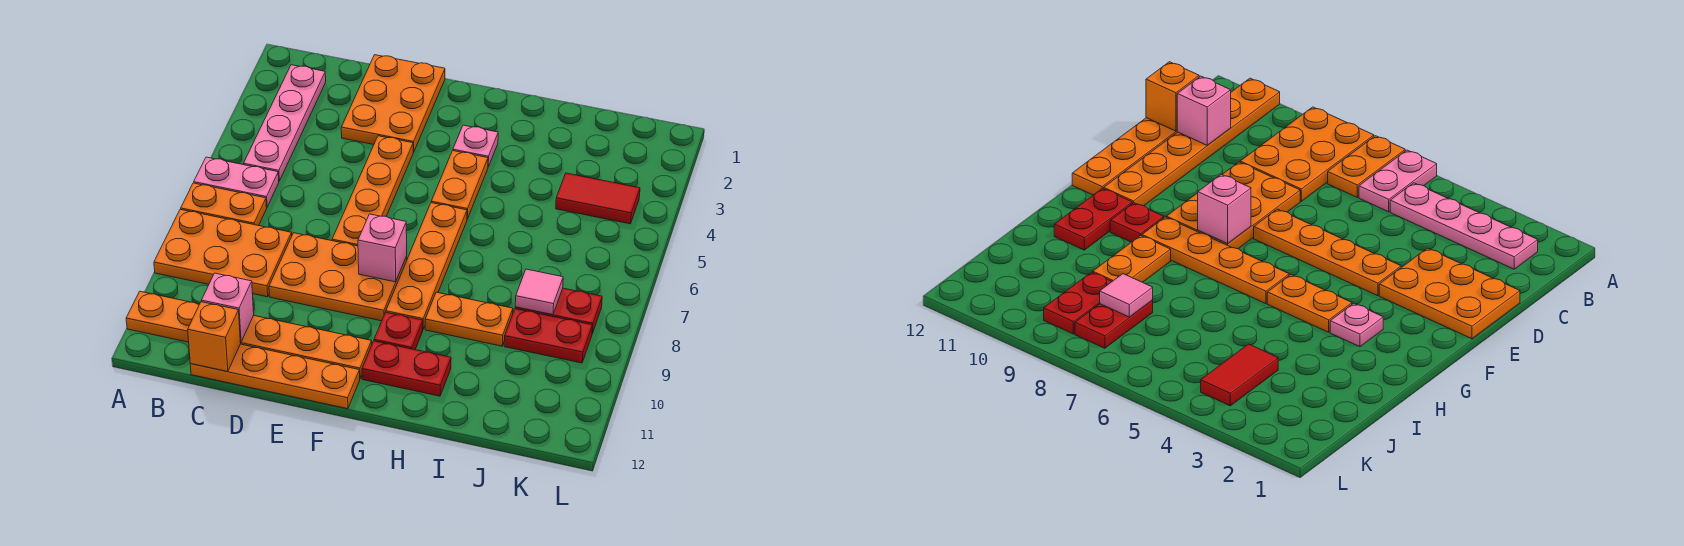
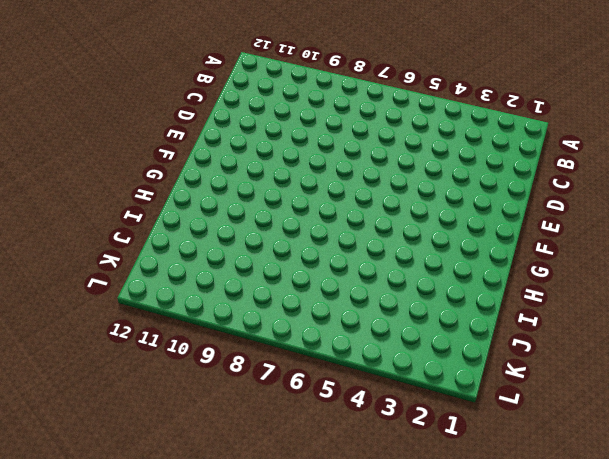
none -> pink plate A6:B6 level 1
none -> orange plate A7:B7 level 1
none -> orange plate A8:C9 level 1

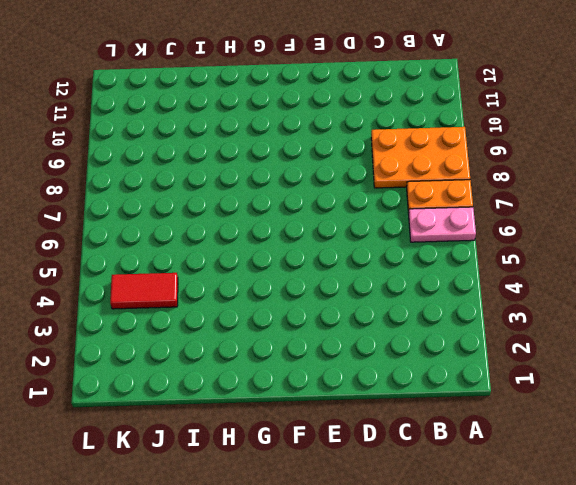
none -> orange plate A11:F11 level 1
none -> pink plate B2:B5 level 1
none -> orange plate C12:F12 level 1

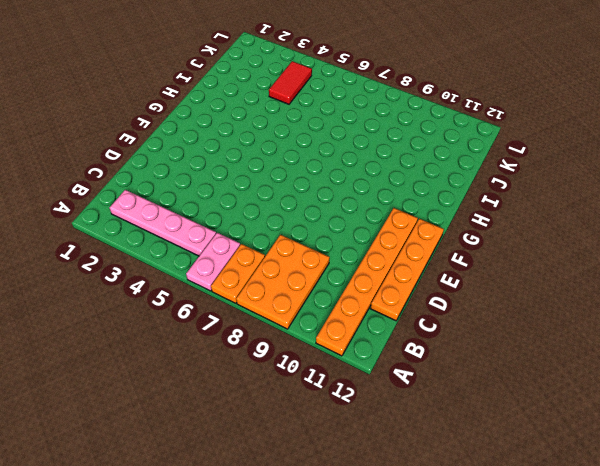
none -> orange plate D1:E3 level 1
none -> orange plate D8:F9 level 1
none -> orange plate E4:E7 level 1

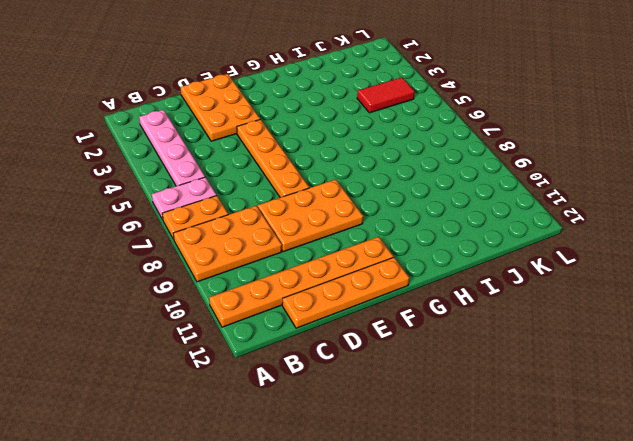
none -> pink plate G3 level 1
none -> orange plate G4:G5 level 1
none -> orange plate G6:G9 level 1

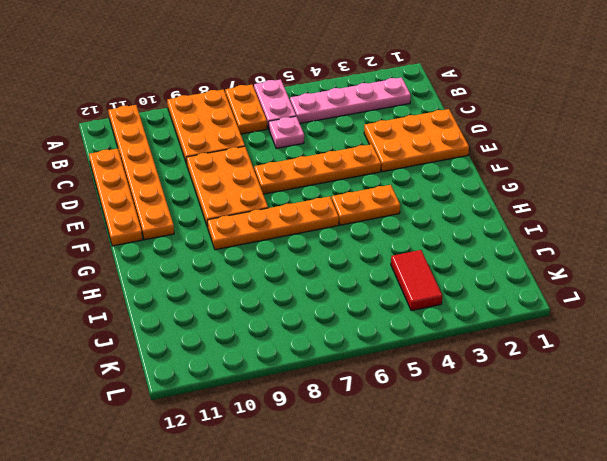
pink plate C6 level 1 -> pink plate G3 level 1
none -> red plate G10 level 1
none -> red plate G11:H11 level 1
none -> orange plate H9:I9 level 1

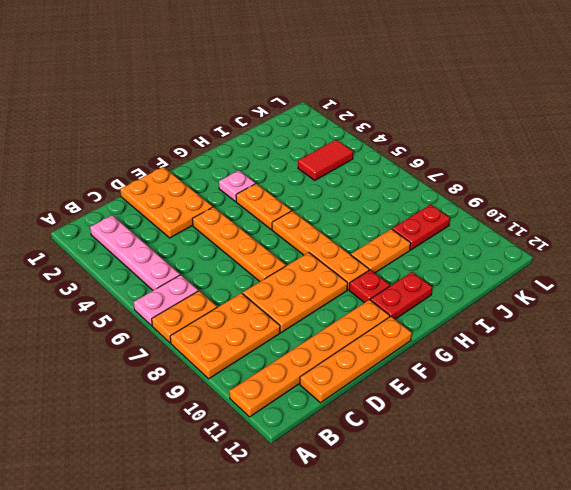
none -> red plate J8:K8 level 1
none -> pink brick C11 level 2
none -> orange brick C12 level 2

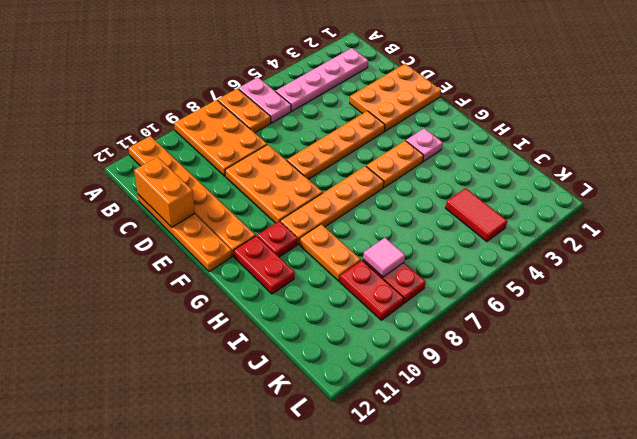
orange brick C12:D12 level 2 -> orange brick C12 level 2
none -> pink brick C11 level 2
none -> pink brick F8 level 2

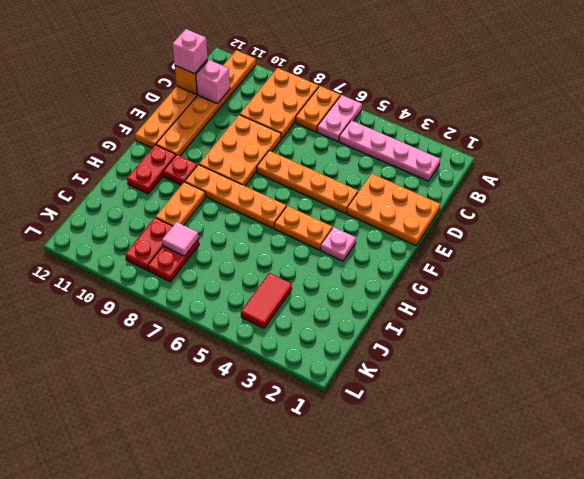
pink brick C12 level 3 -> pink brick F8 level 2

